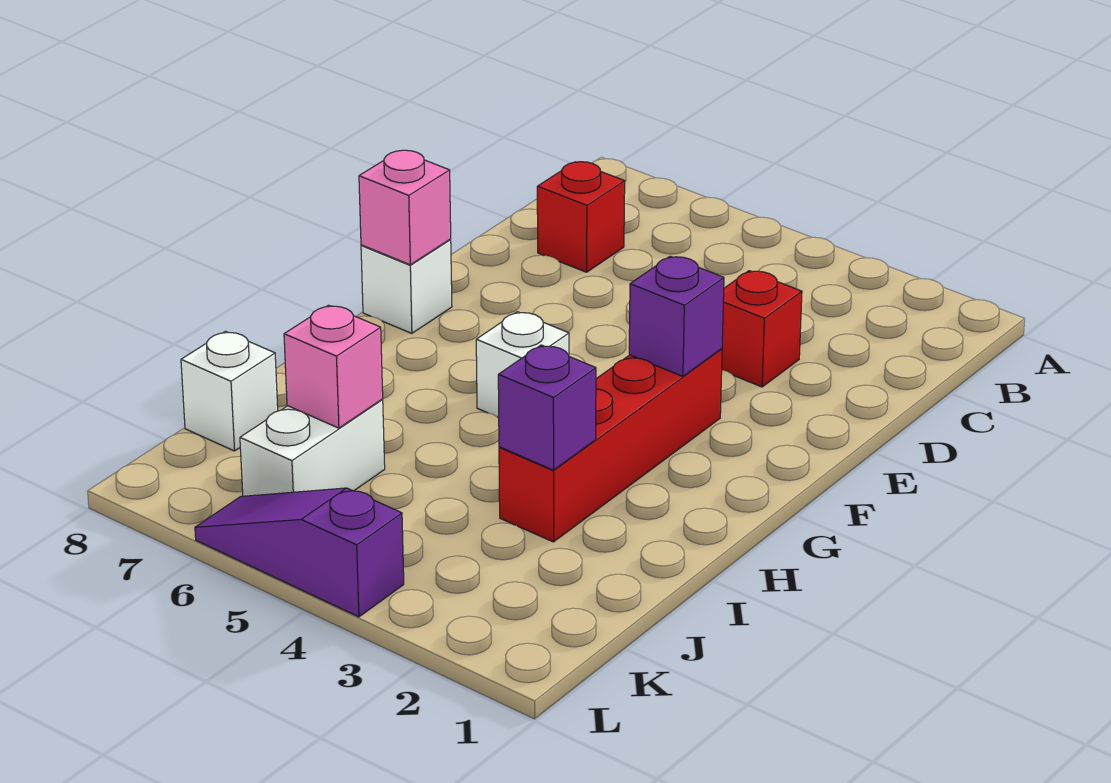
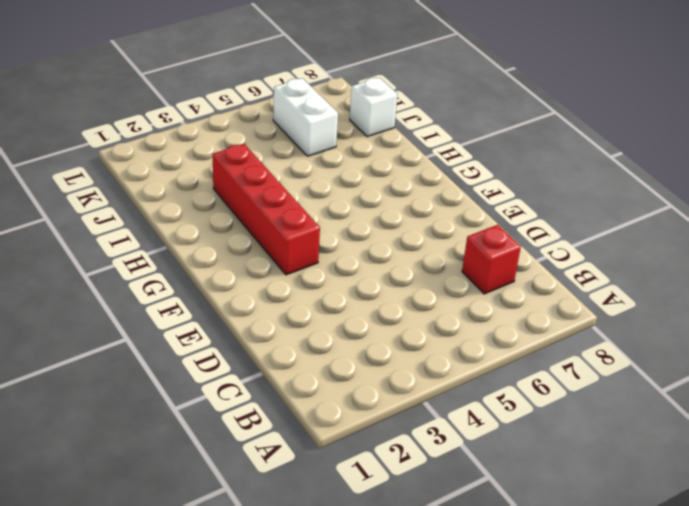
none -> red brick D3 level 1
none -> white brick F8 level 1
none -> white brick G5 level 1

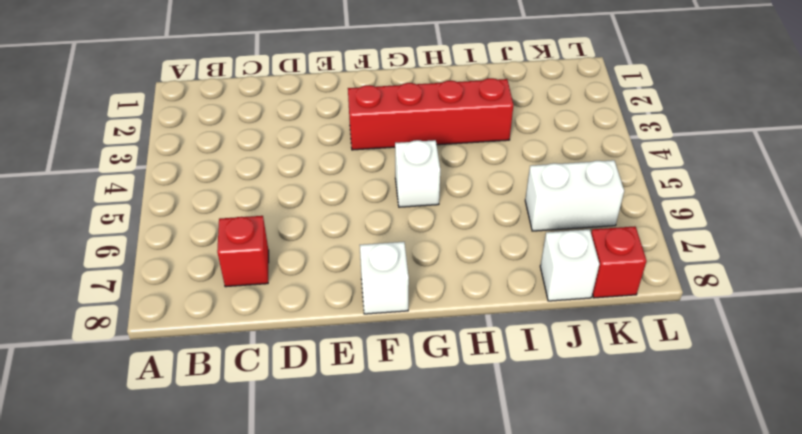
red brick K8 level 1 -> red brick D3 level 1
none -> purple slope L4:L6 level 1 top 4
none -> purple brick F3 level 2
none -> pink brick F8 level 2

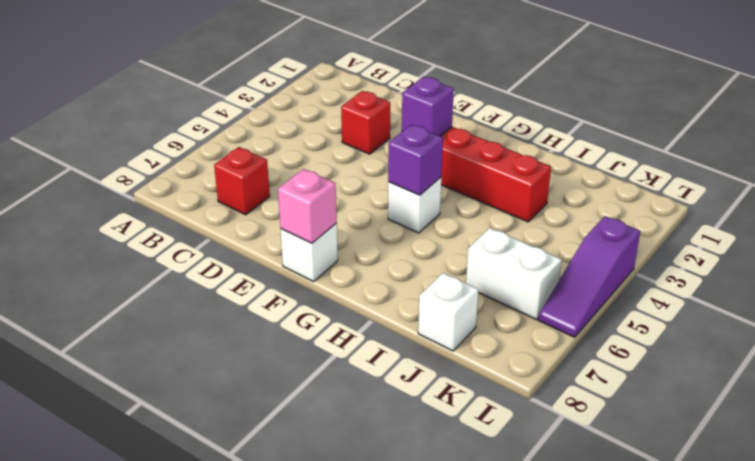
purple brick G5 level 2 -> purple brick I3 level 2
none -> pink brick J6 level 2

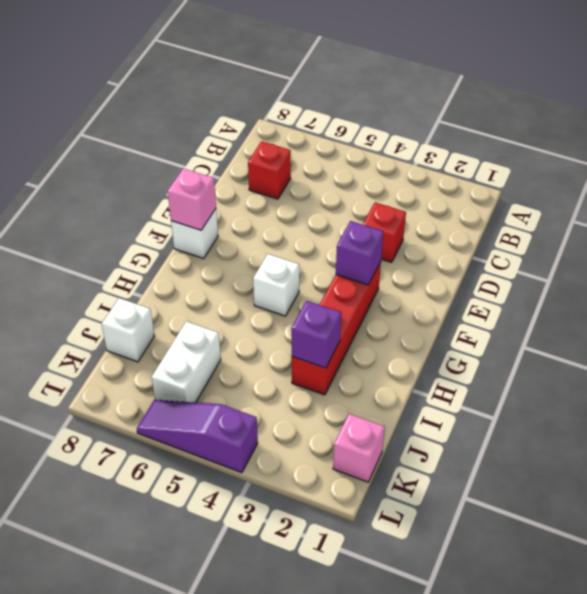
pink brick K1 level 1 -> pink brick J6 level 2

